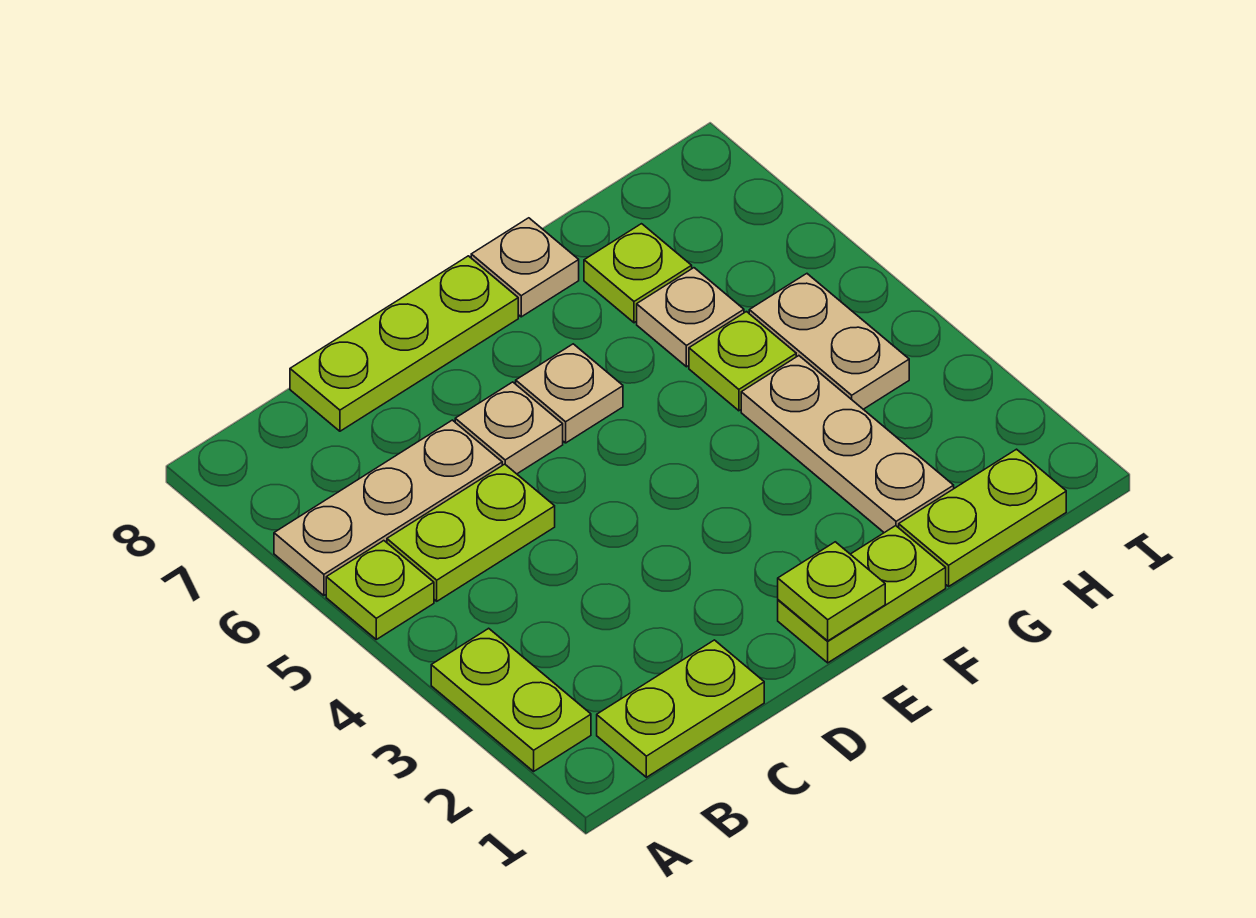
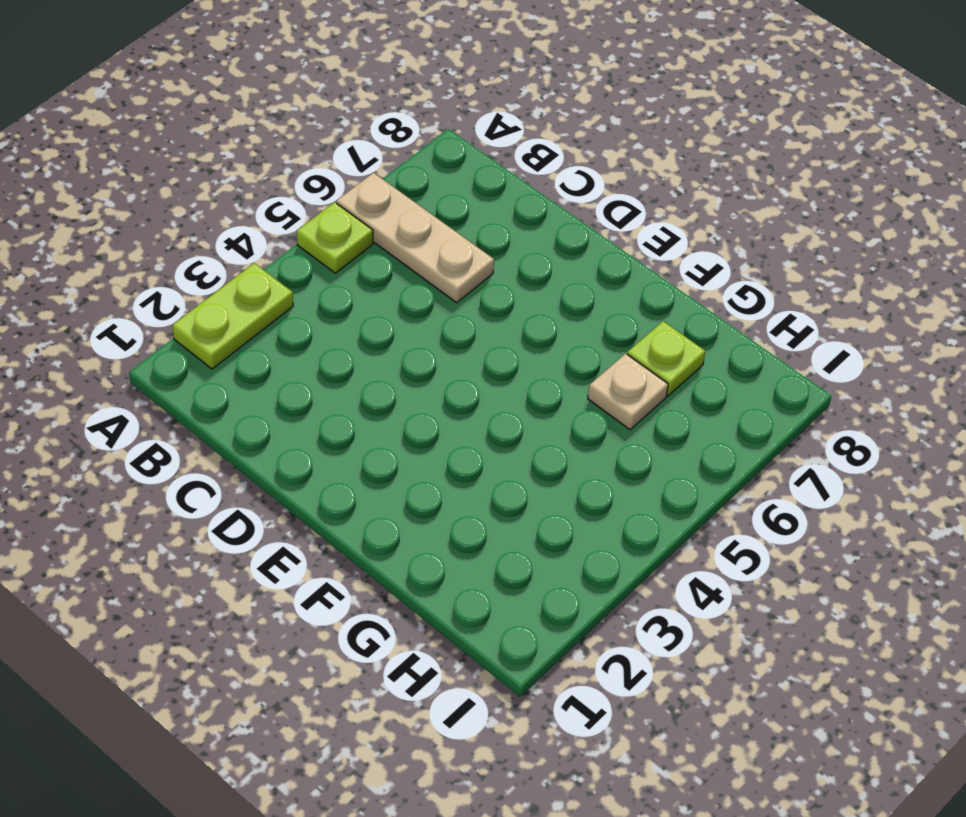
none -> lime plate B1:C1 level 1
none -> lime plate B5:C5 level 1
none -> lime plate C8:E8 level 1

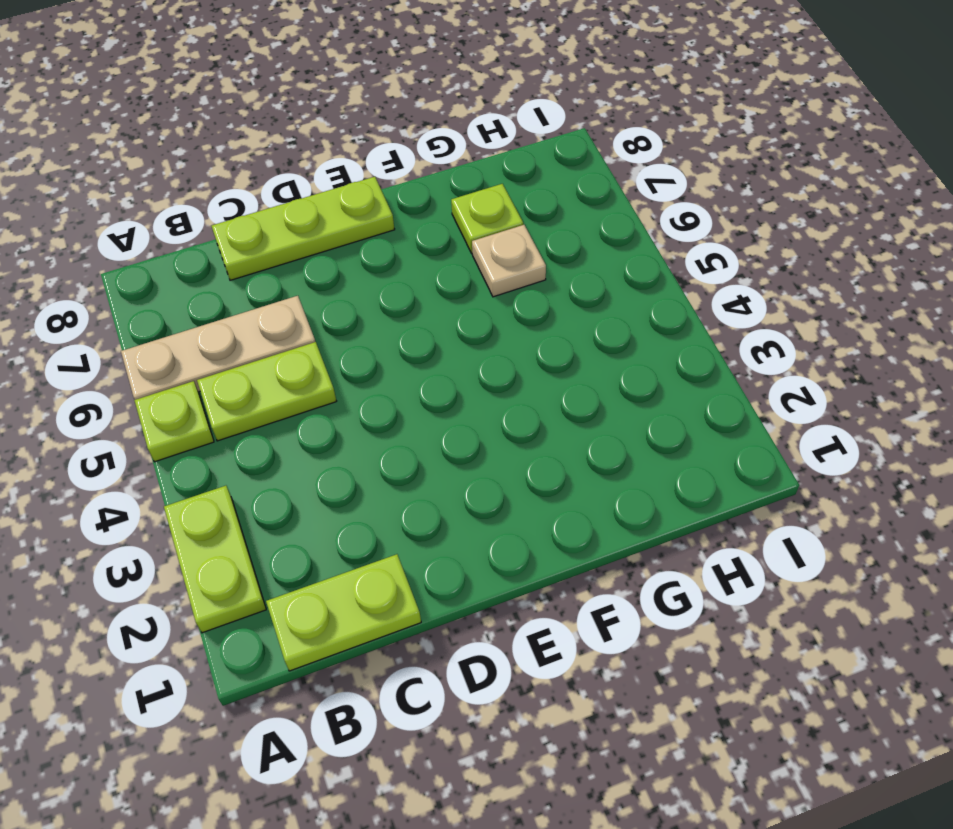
none -> tan plate D6 level 1
none -> lime plate E1:F1 level 1
none -> tan plate E6 level 1

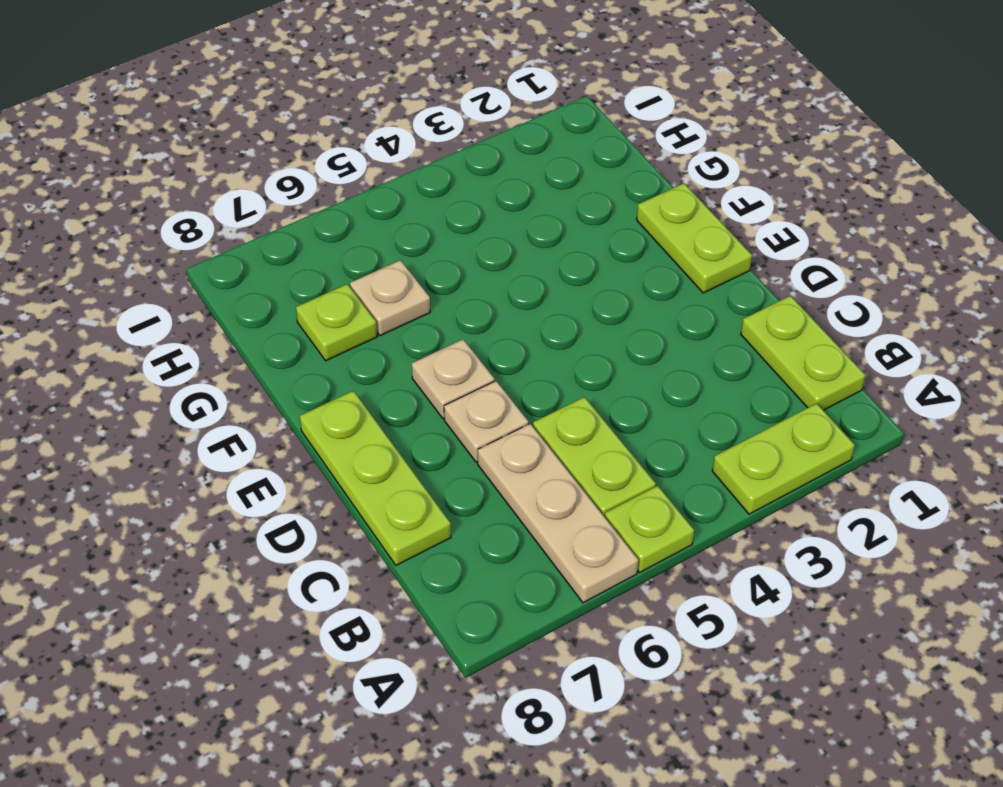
none -> tan plate F8 level 1
none -> lime plate G1:H1 level 1
none -> tan plate G2:G4 level 1

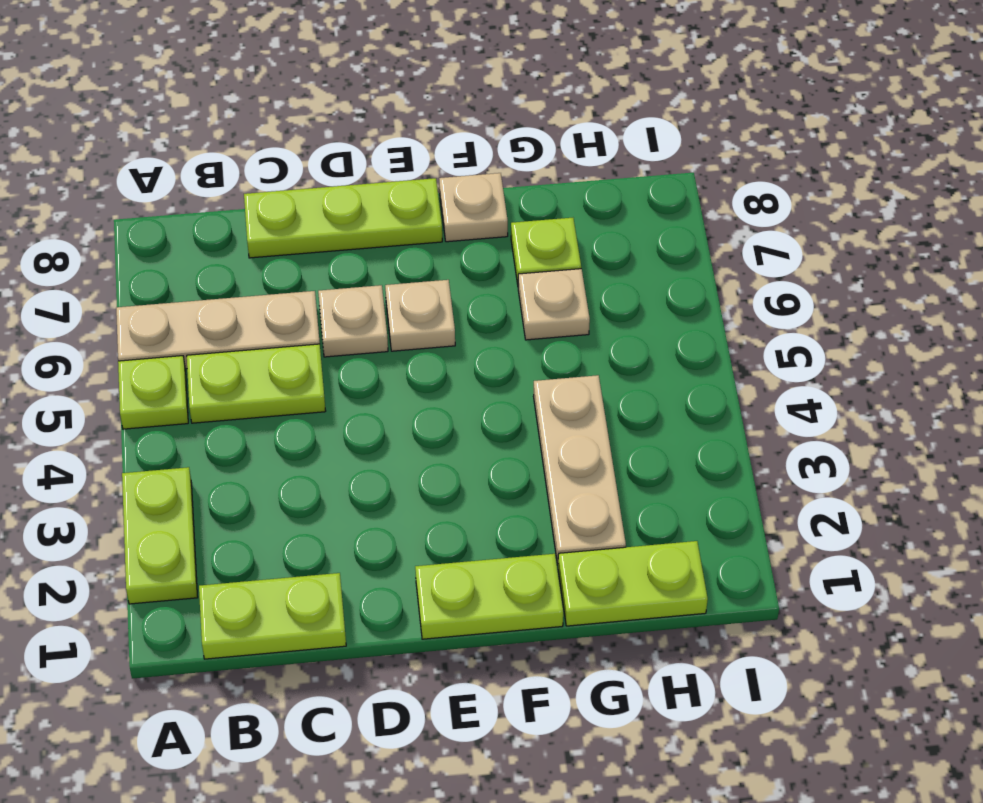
none -> lime plate G5 level 1
none -> tan plate H4:H5 level 1
none -> lime plate E1 level 2

